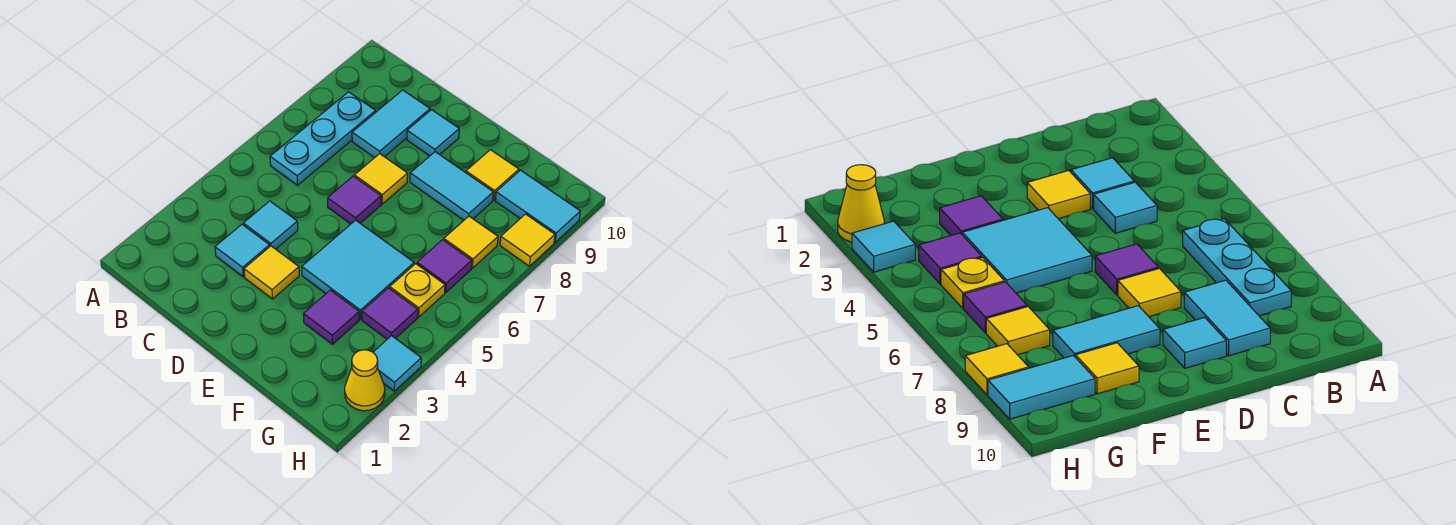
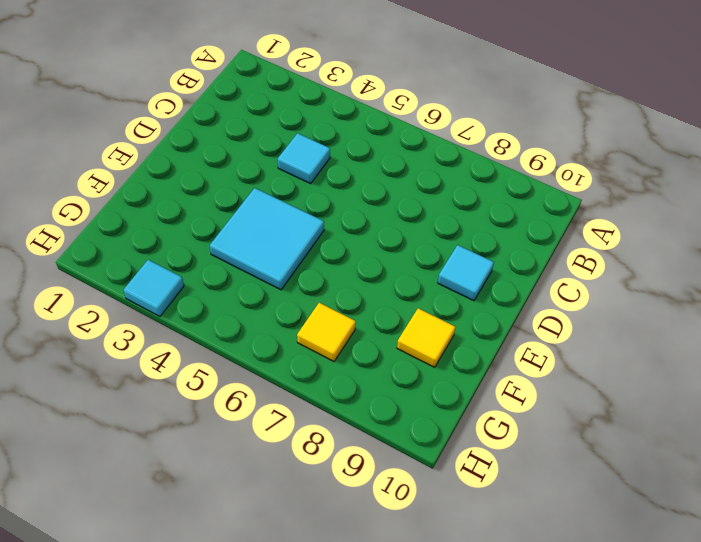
none -> cyan plate B6:B8 level 1
none -> cyan tile C3 level 1
none -> cyan tile C8:C9 level 1

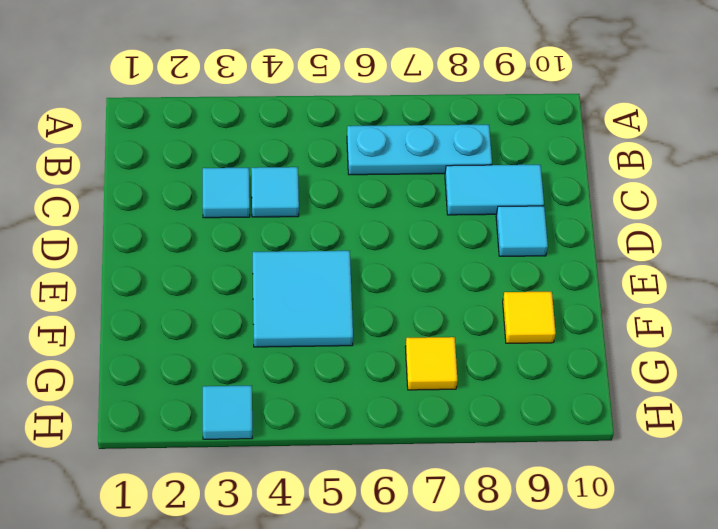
none -> yellow tile D3 level 1
none -> purple tile D6 level 1
none -> yellow tile D7 level 1

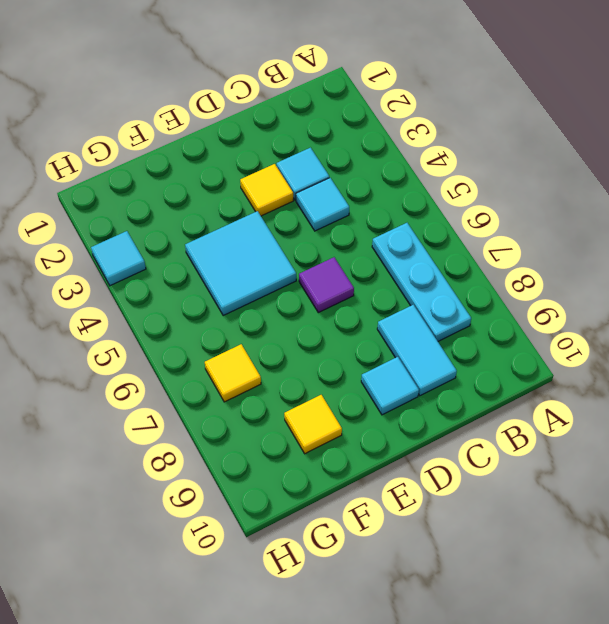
none -> yellow tile D7 level 1
none -> cyan tile E8:F8 level 1
none -> purple tile F3 level 1

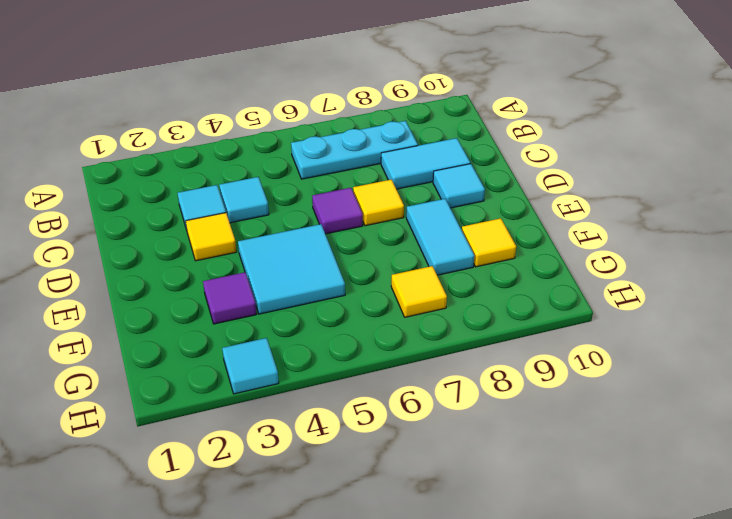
none -> purple tile G4 level 1
none -> yellow plate G5 level 1
none -> purple tile G6 level 1

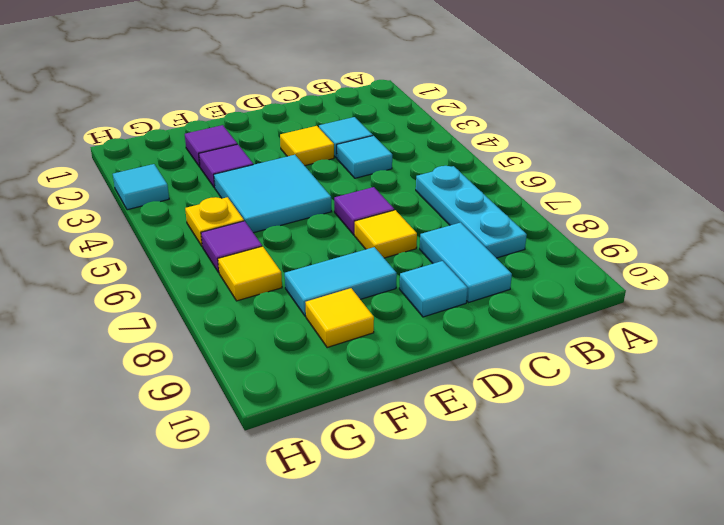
purple tile F2 level 1 -> purple tile G4 level 1
none -> cyan tile G9:H9 level 1
none -> yellow cone H2 level 1
none -> yellow tile H8 level 1

